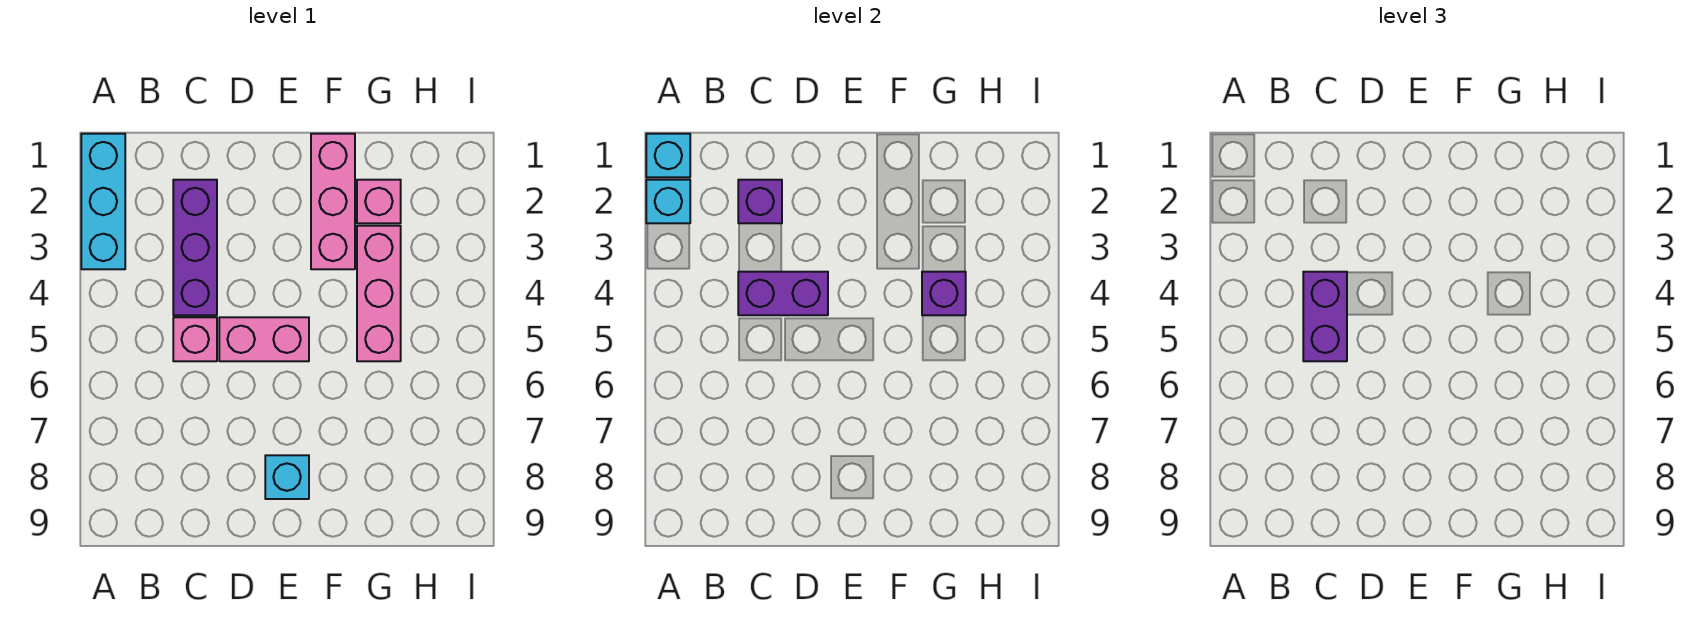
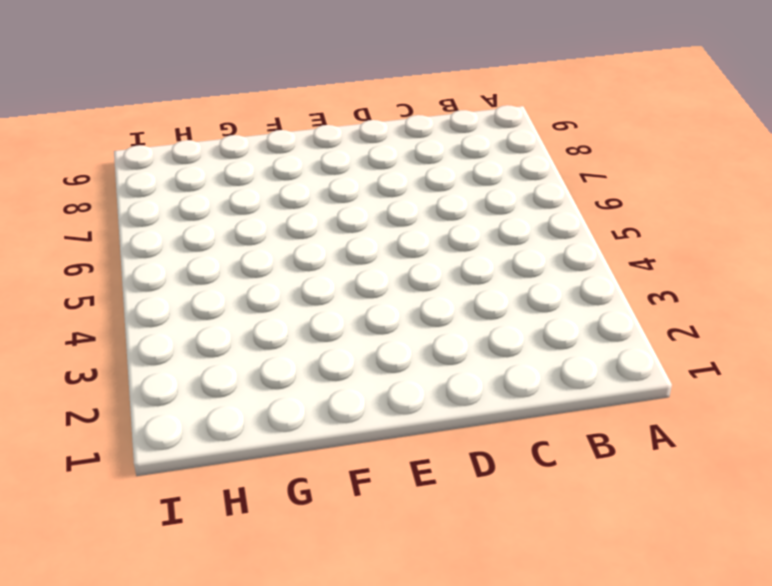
none -> cyan brick A1:A3 level 1
none -> purple brick C2:C4 level 1
none -> pink brick C5 level 1

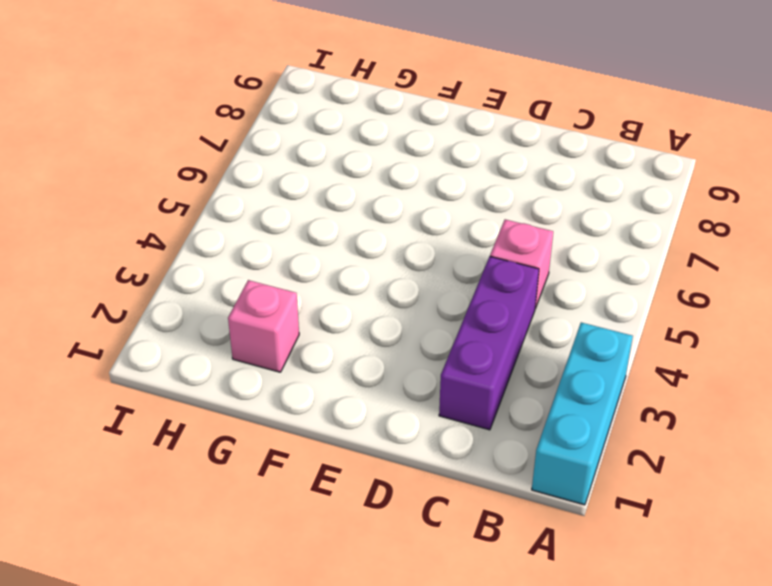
none -> pink brick D5:E5 level 1
none -> cyan brick E8 level 1
none -> pink brick F1:F3 level 1

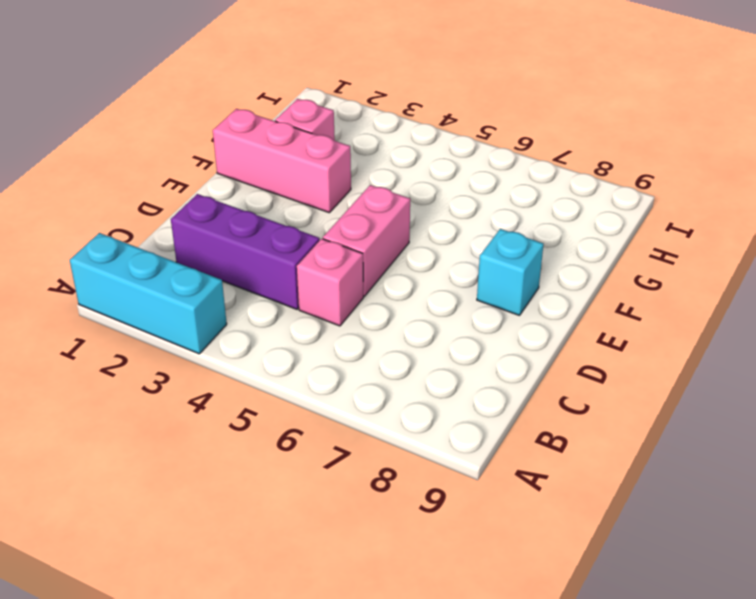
none -> pink brick G3:G5 level 1
none -> cyan brick A1 level 2
none -> cyan brick A2 level 2

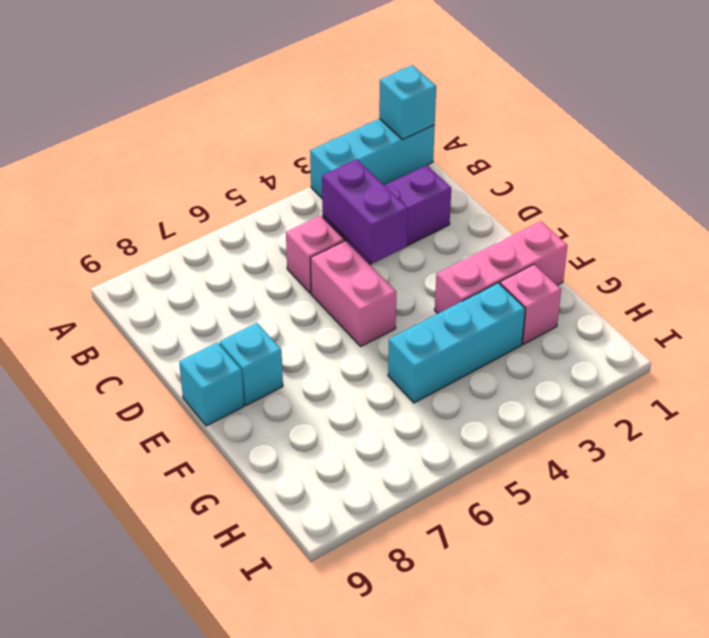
cyan brick E9 level 1 -> cyan brick A2 level 2
cyan brick G3:G5 level 1 -> pink brick G3:G5 level 1
none -> purple brick C2 level 2
none -> purple brick G4 level 2
none -> purple brick C4:C5 level 3

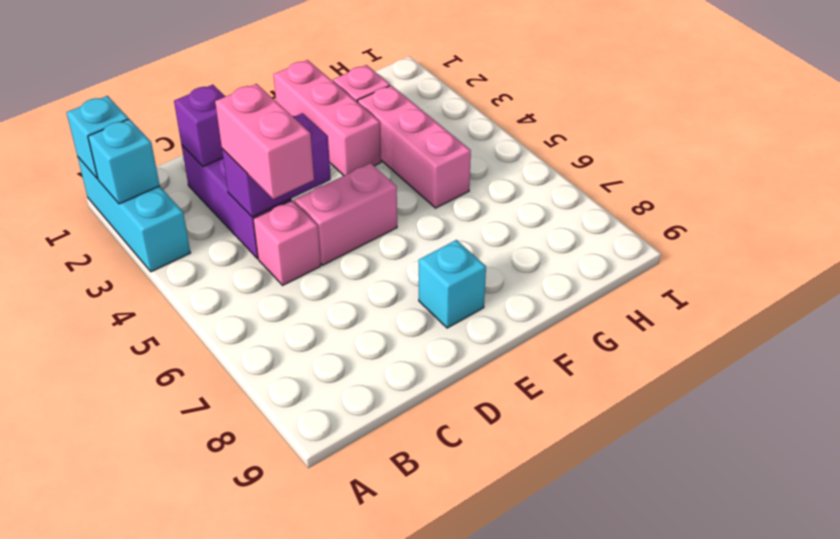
pink brick C4:C5 level 3 -> purple brick C4:C5 level 3
none -> purple brick G4 level 2

